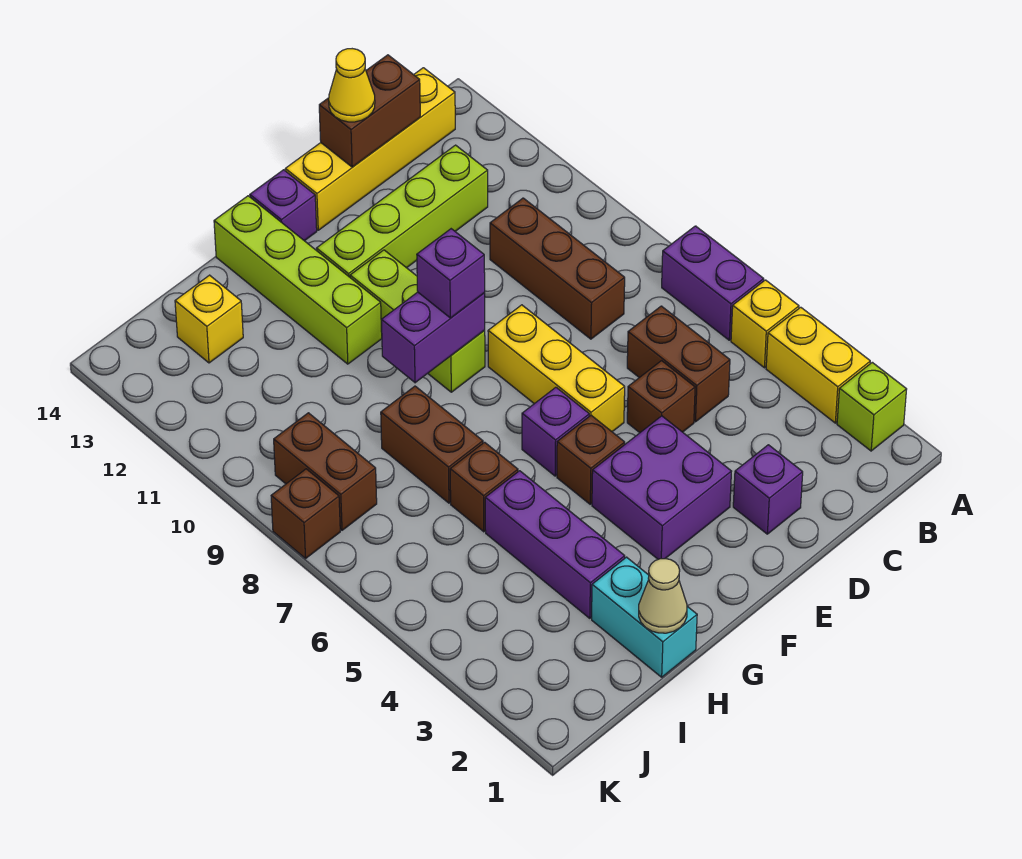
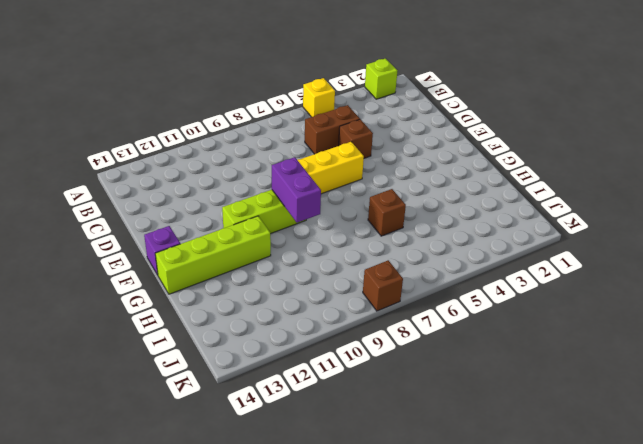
none -> yellow brick A3:A4 level 1
none -> purple brick A6:A7 level 1
none -> yellow brick B14:E14 level 1

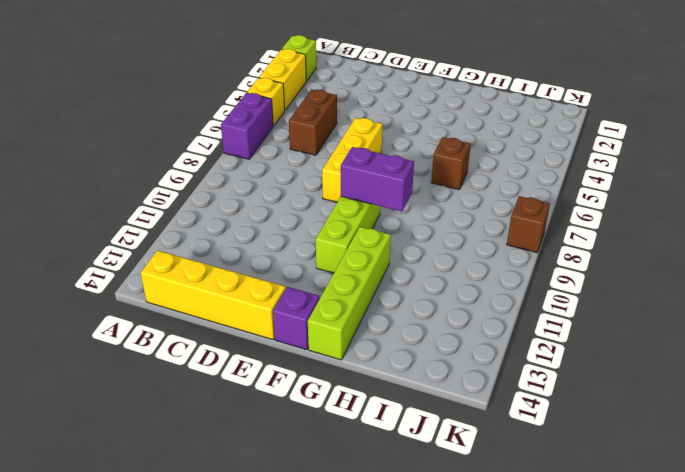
none -> brown brick C8:C10 level 1
none -> lime brick C12:F12 level 1
none -> purple brick D2 level 1

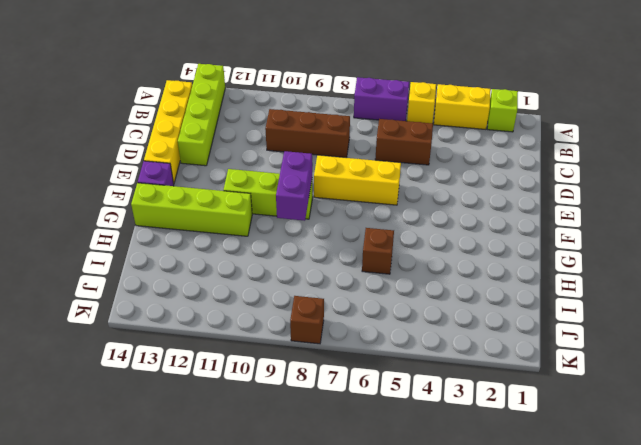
lime brick A13:D13 level 1 -> lime brick C12:F12 level 1
none -> purple brick D2 level 1
none -> brown brick D5 level 1
none -> purple brick E3:F4 level 1

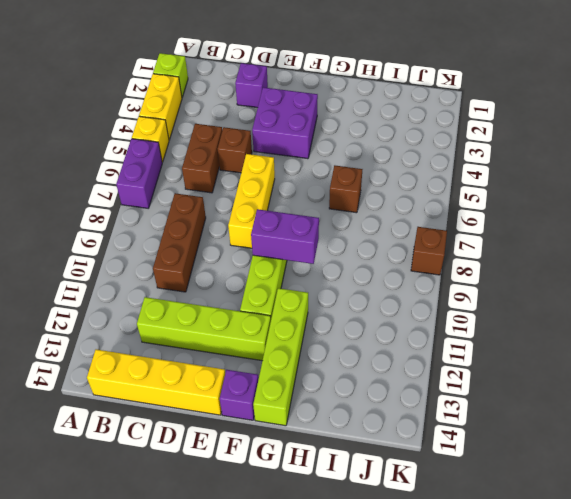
none -> brown brick F5 level 1
none -> purple brick F6 level 1
none -> cyan brick H1:H2 level 1

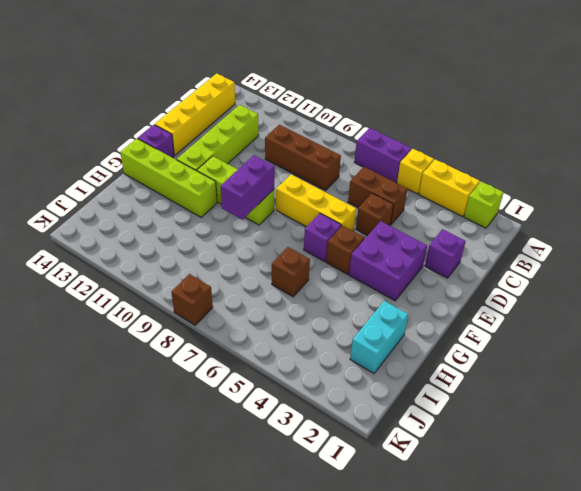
cyan brick H2:I2 level 1 -> cyan brick H1:H2 level 1
none -> purple brick H3:H5 level 1
none -> brown brick H7:H8 level 1
none -> yellow brick I13 level 1

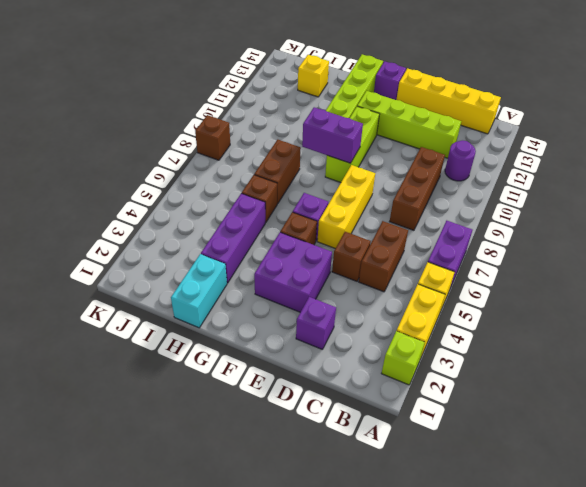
purple round brick B11 level 1 -> none
none -> brown brick J8:J9 level 1
none -> brown brick C14:D14 level 2
none -> tan cone H1 level 2

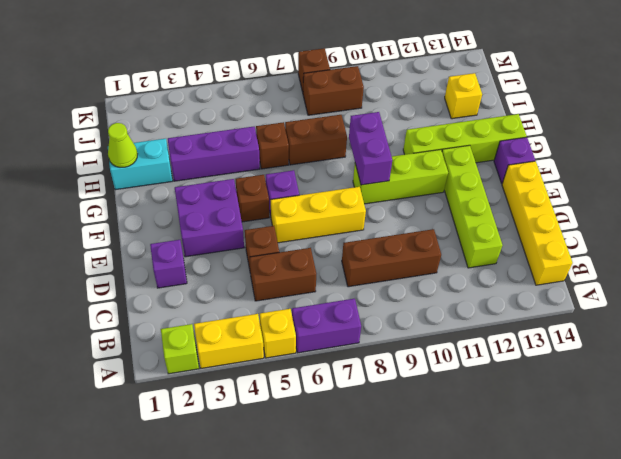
lime cone H1 level 2 -> tan cone H1 level 2
none -> brown brick C14:D14 level 2
none -> yellow cone D14 level 3
none -> purple brick F9 level 3

